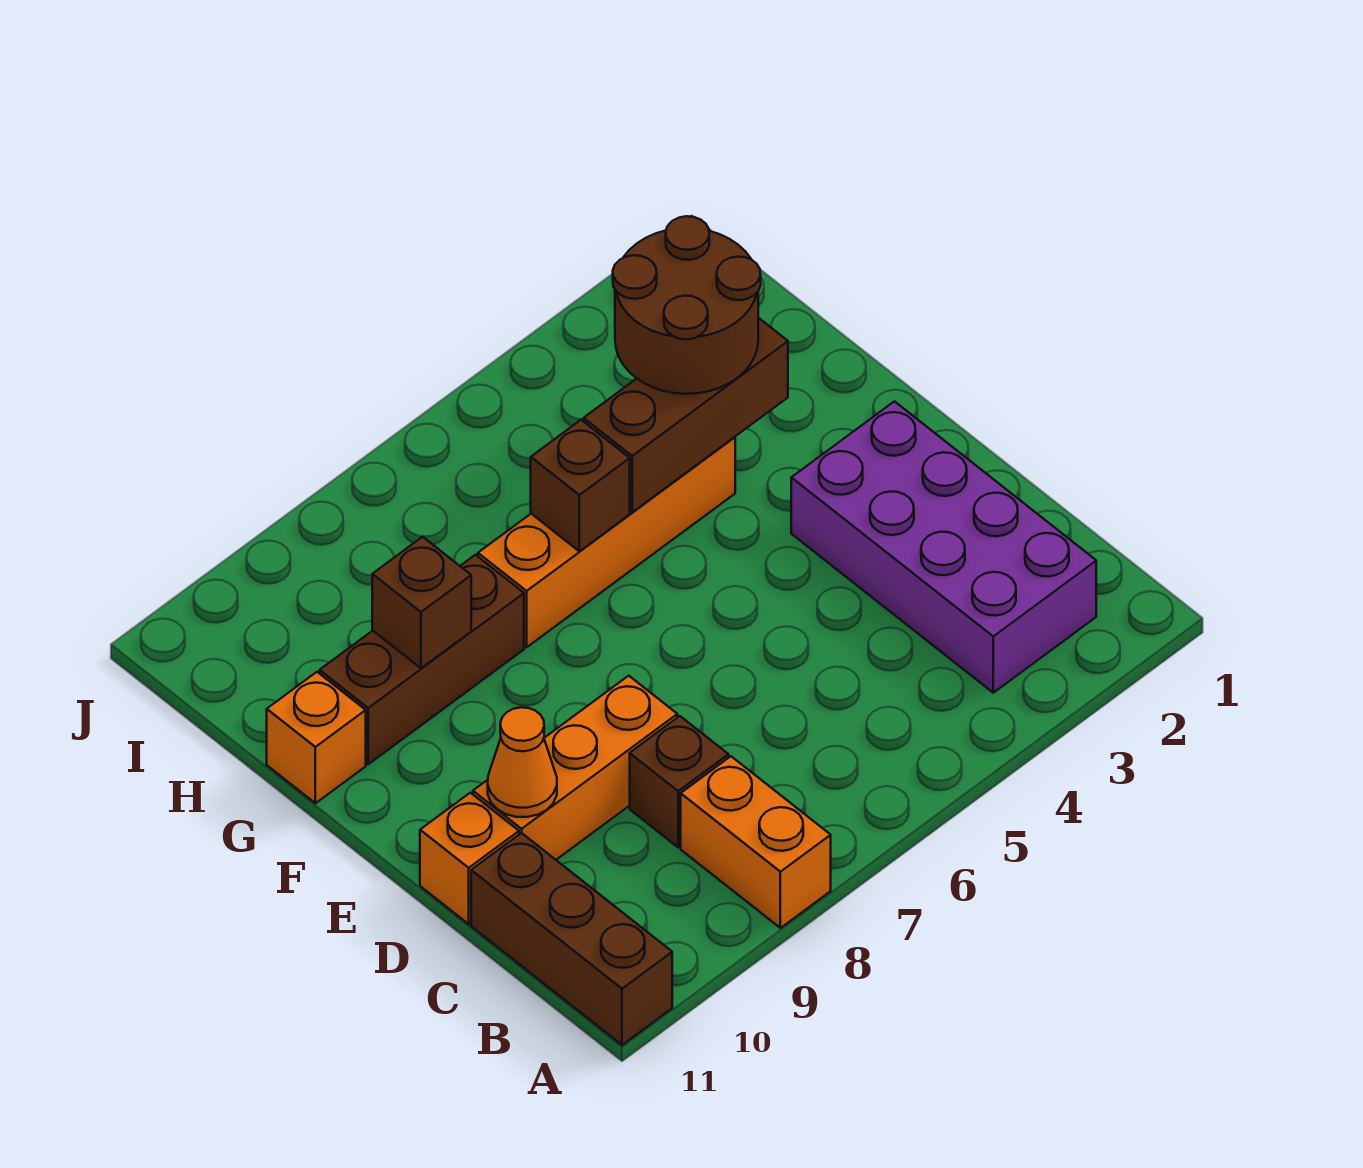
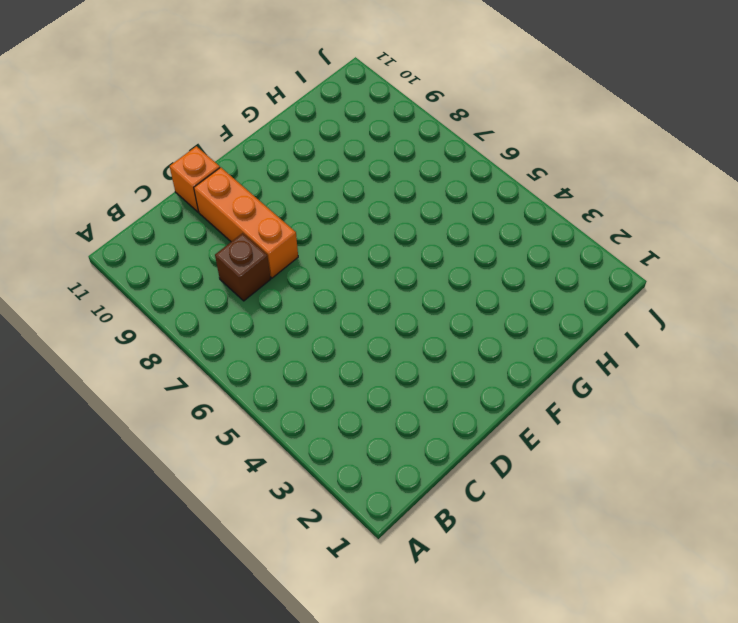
none -> orange brick A8:B8 level 1
none -> brown brick A11:C11 level 1
none -> purple brick B2:E3 level 1

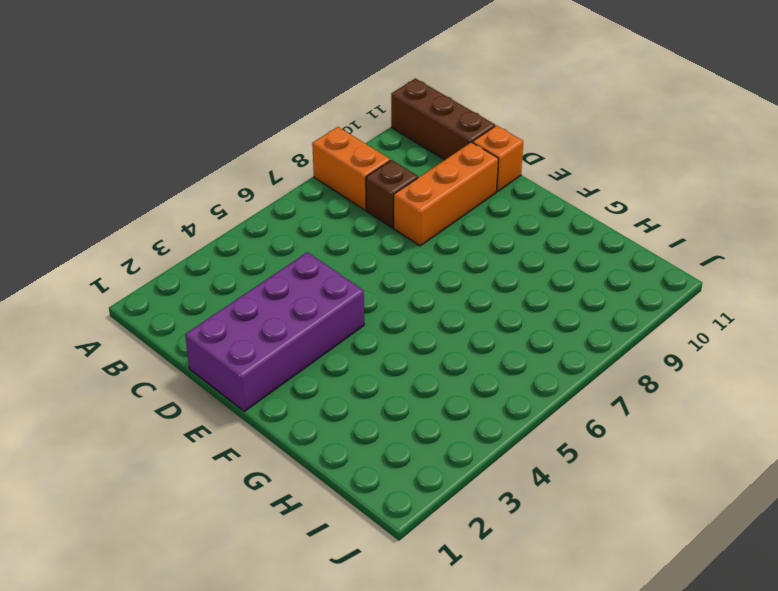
purple brick D1:E4 level 1 -> purple brick B2:E3 level 1
none -> orange brick G4:G7 level 1
none -> brown brick G8:G10 level 1
none -> orange brick G11 level 1

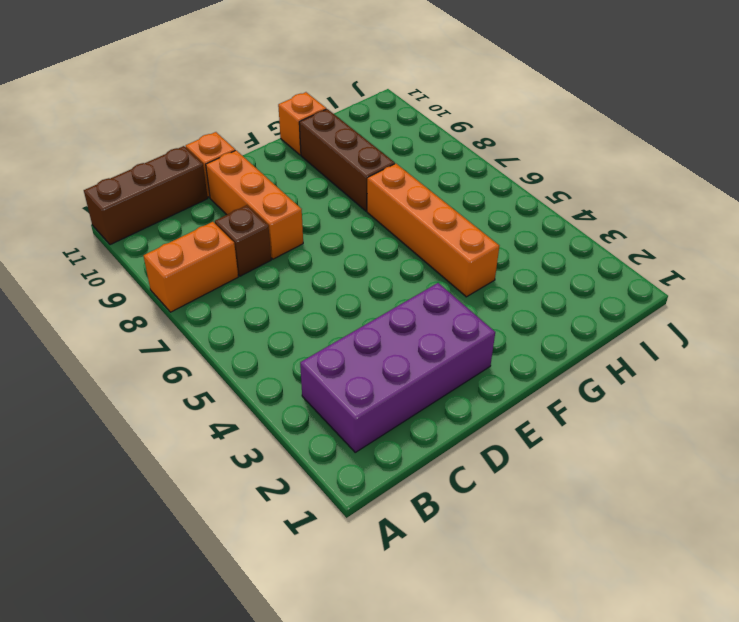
none -> orange cone D10 level 2
none -> brown brick G3:G5 level 2
none -> brown brick G6 level 2

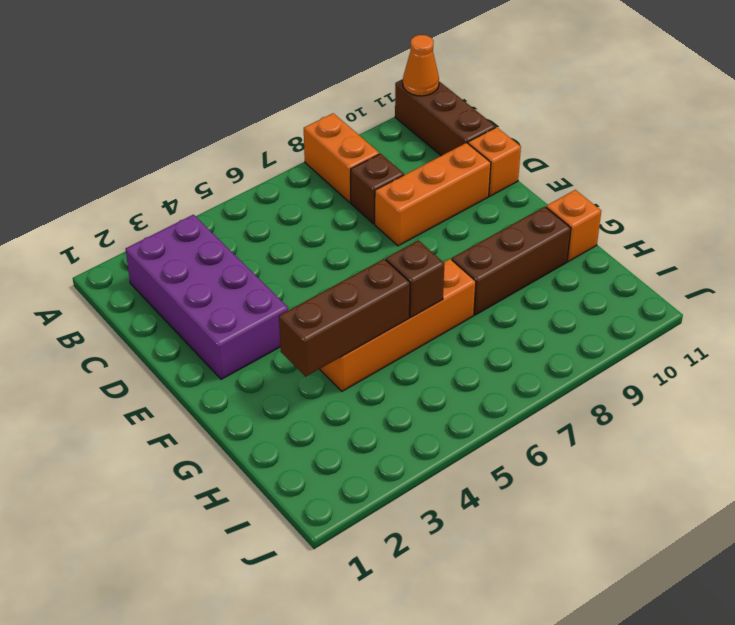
orange cone A11 level 2 -> orange cone D10 level 2
none -> brown brick G9 level 2
none -> brown round brick G3:H4 level 3

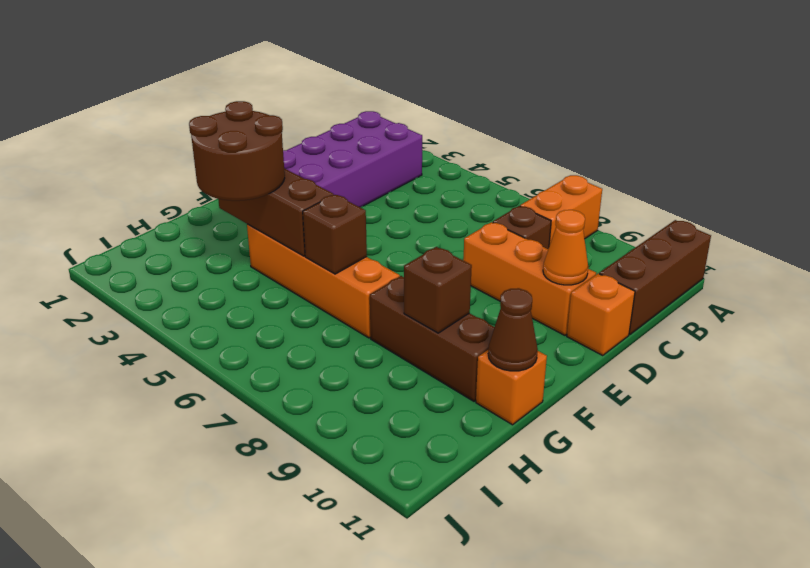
brown cone G11 level 2 -> none

